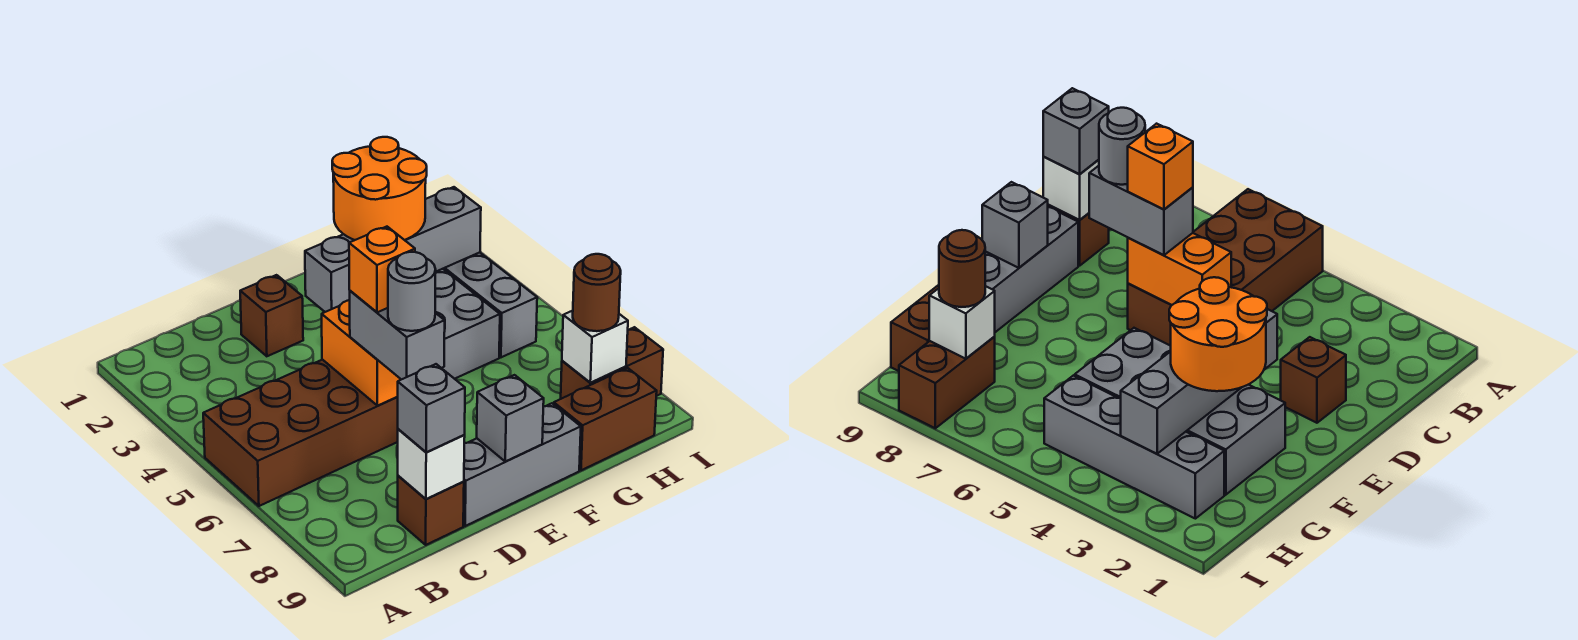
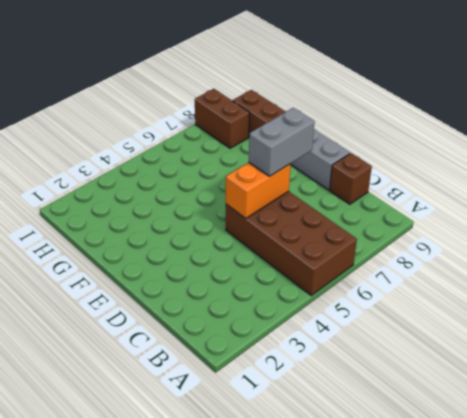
none -> brown brick D2 level 1
none -> grey brick F2:G5 level 1
none -> grey brick H2:H5 level 1

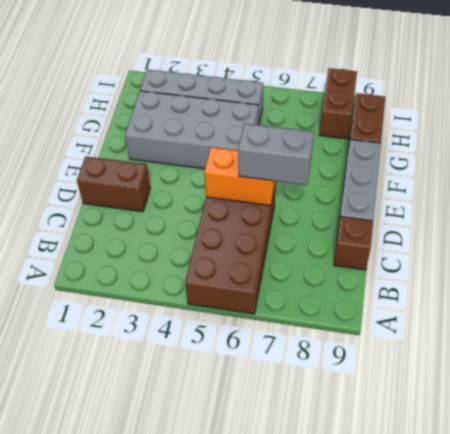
brown brick D1:D2 level 1 -> brown brick D2 level 1
none -> white brick C9 level 2
none -> grey brick E3:H3 level 2
none -> grey brick E9 level 2

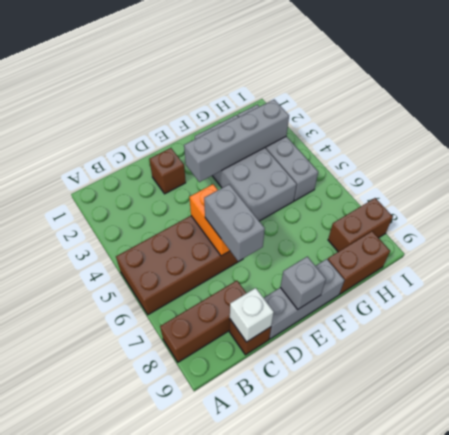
brown brick A8:C8 level 1 -> none
none -> white brick H8 level 2
none -> grey brick C9 level 3
none -> orange round brick F2:G3 level 3

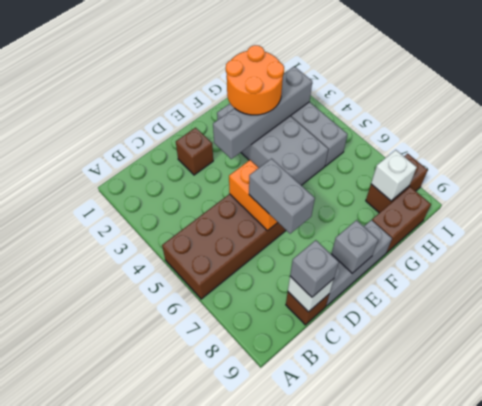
none -> brown round brick H8 level 3
none -> orange brick D6 level 4
none -> grey round brick D7 level 4

